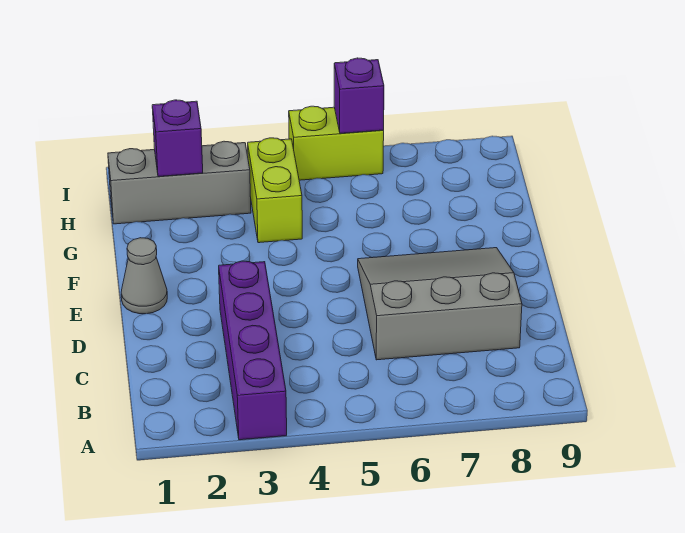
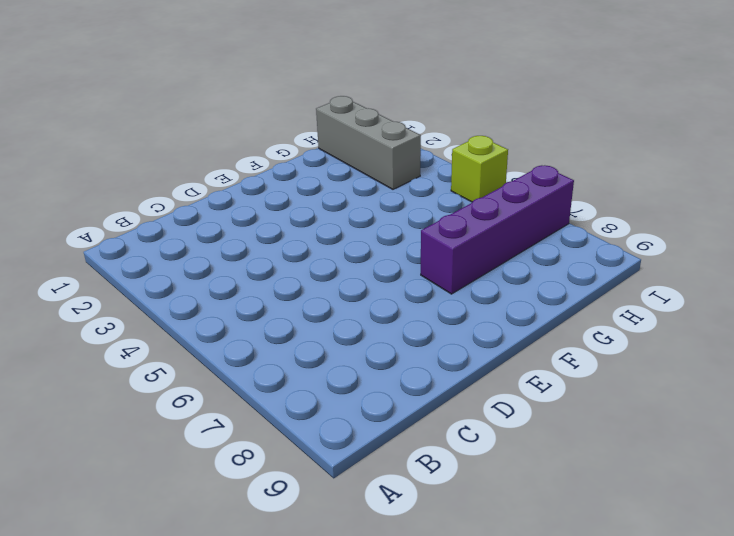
purple brick F7:I7 level 1 -> purple brick A3:D3 level 1
lime brick I5 level 1 -> lime brick I5:I6 level 1
none -> grey slope C6:E8 level 1 top C
none -> grey cone E1 level 1

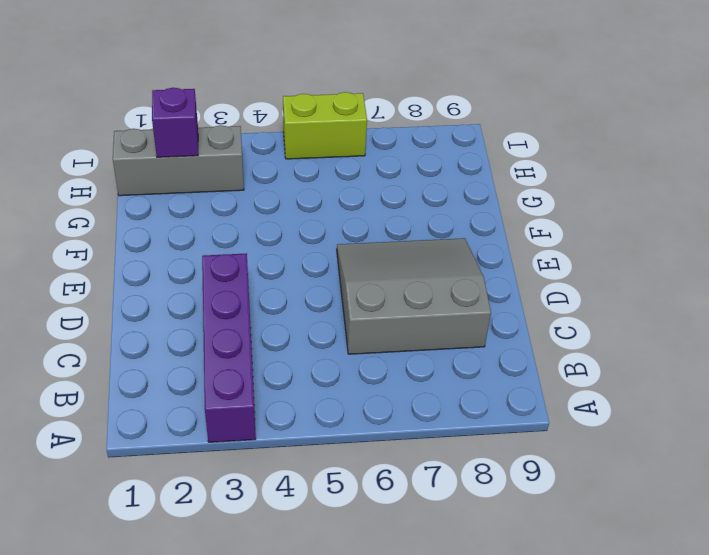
none -> grey cone E1 level 1
none -> lime brick G4:H4 level 1

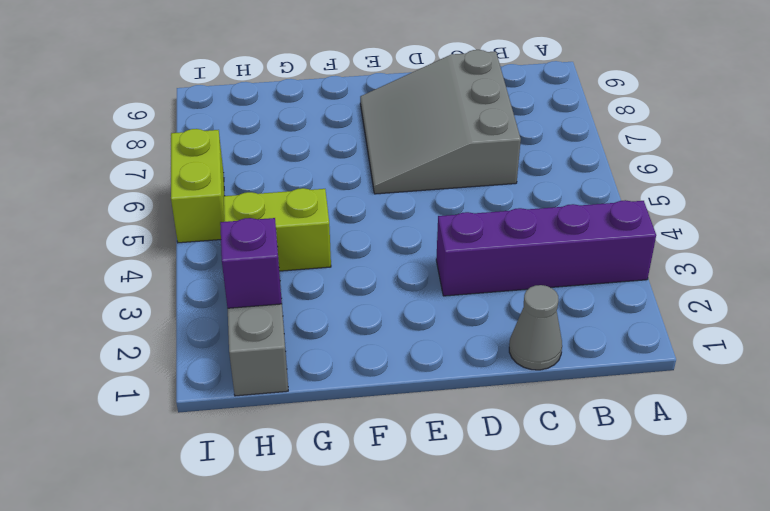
grey cone C1 level 1 -> grey cone E1 level 1
none -> purple brick I6 level 2

